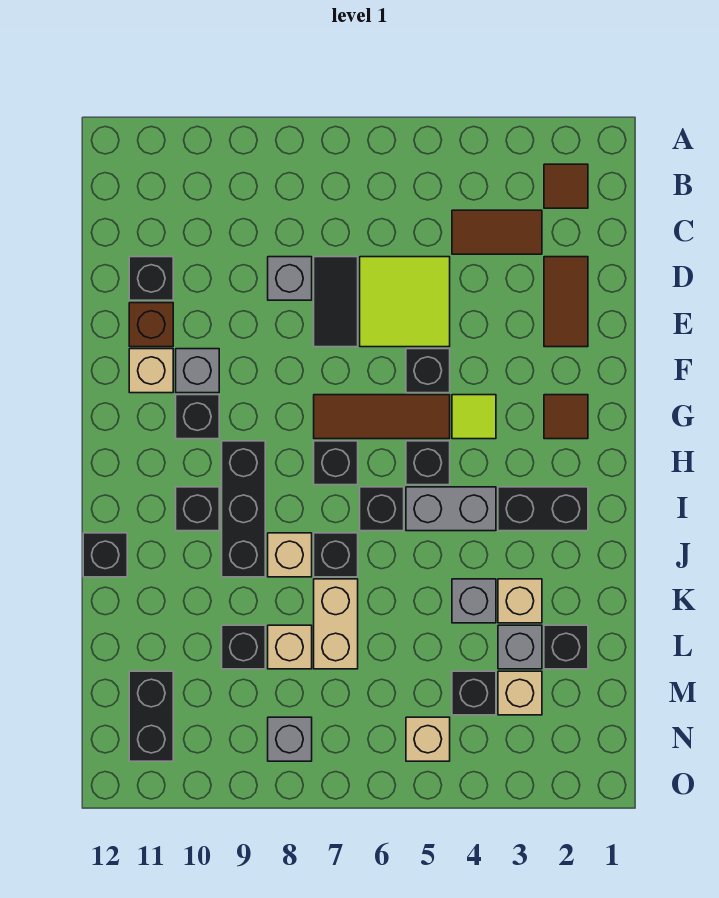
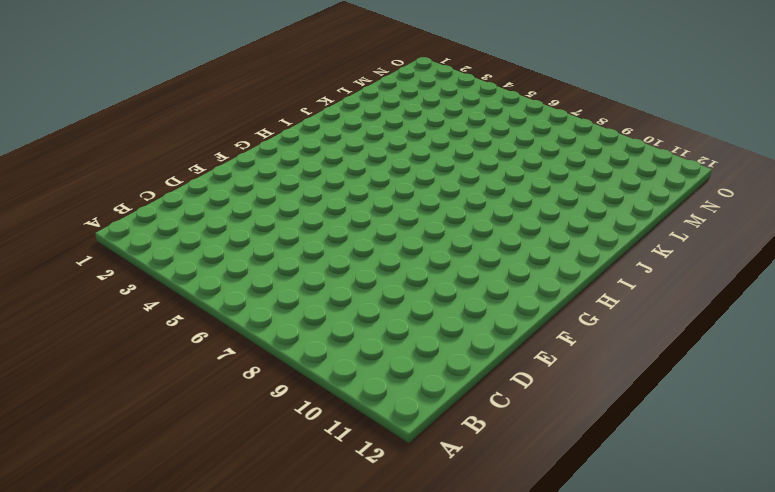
none -> brown tile B2 level 1
none -> brown tile C3:C4 level 1
none -> brown tile D2:E2 level 1
none -> lime tile D5:E6 level 1

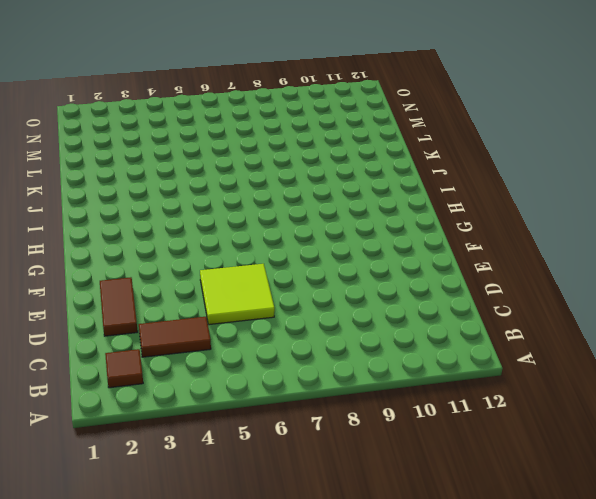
none -> black tile D7:E7 level 1
none -> grey brick D8 level 1
none -> black brick D11 level 1
none -> brown brick E11 level 1

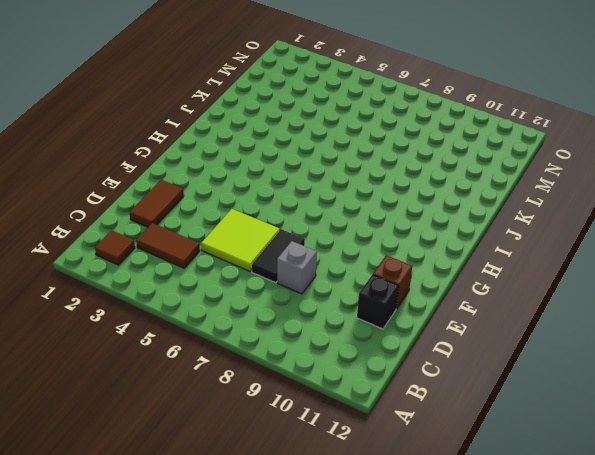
none -> black brick F5 level 1
none -> grey brick F10 level 1
none -> tan brick F11 level 1
none -> brown tile G2 level 1

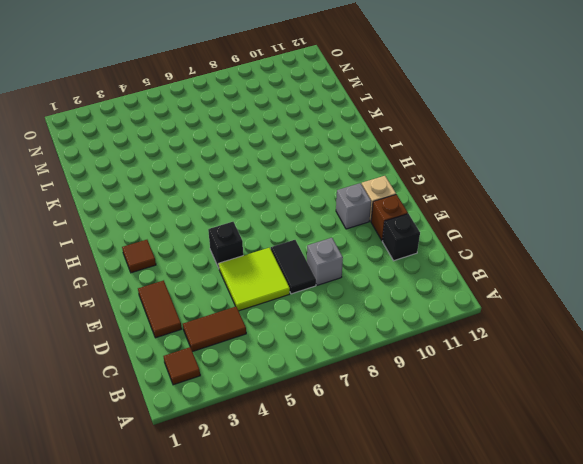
none -> lime tile G4 level 1
none -> brown tile G5:G7 level 1
none -> black brick G10 level 1
none -> black brick H5 level 1

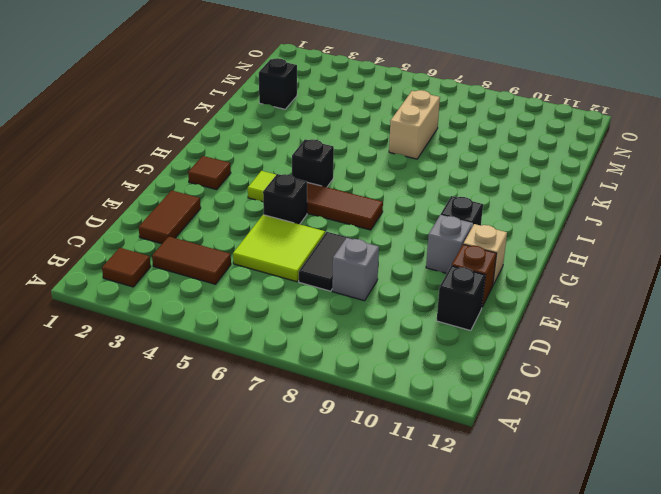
none -> black brick H7 level 1
none -> black brick H9:J9 level 1
none -> black brick I2:I3 level 1
none -> grey brick I4:I5 level 1

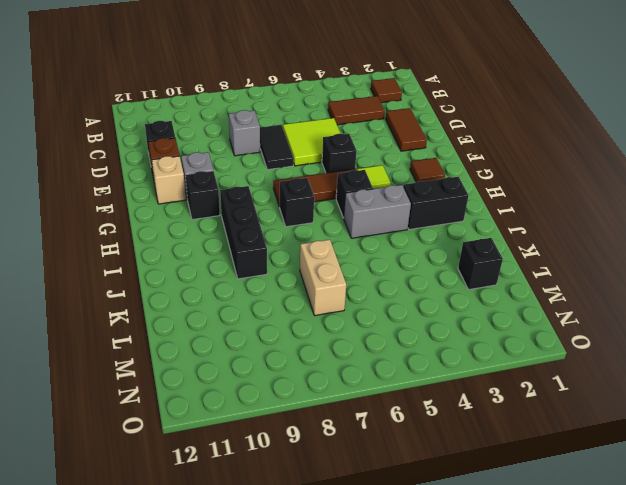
none -> black brick I6 level 1
none -> black brick I10 level 1
none -> black brick J7 level 1
none -> tan brick J8 level 1

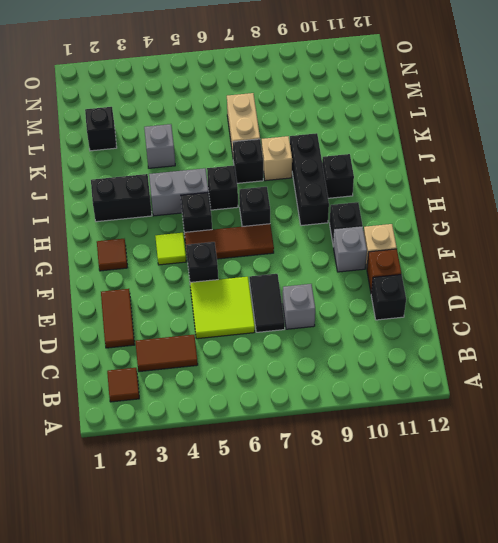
none -> black brick J12 level 1
none -> tan brick K3 level 1
none -> grey brick L3 level 1
none -> tan brick L8 level 1

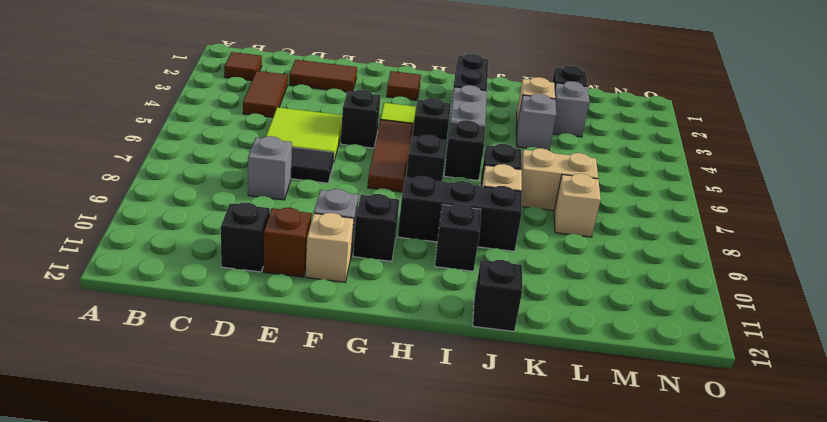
none -> black brick L9 level 1
none -> tan brick M3 level 1
none -> black brick M4 level 1
none -> black brick M11:N11 level 1

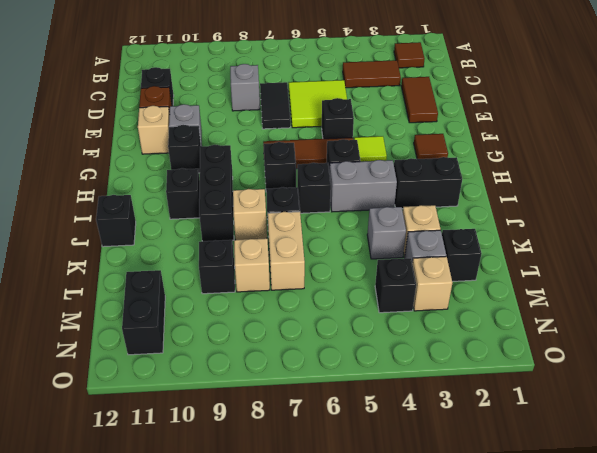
none -> tan brick N5 level 1
none -> grey brick N8 level 1

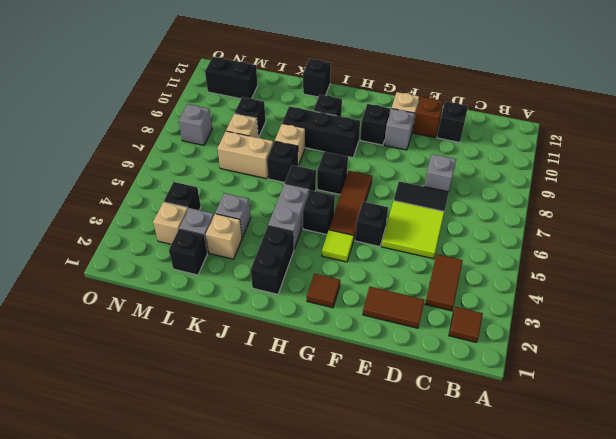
none -> tan brick N5 level 1

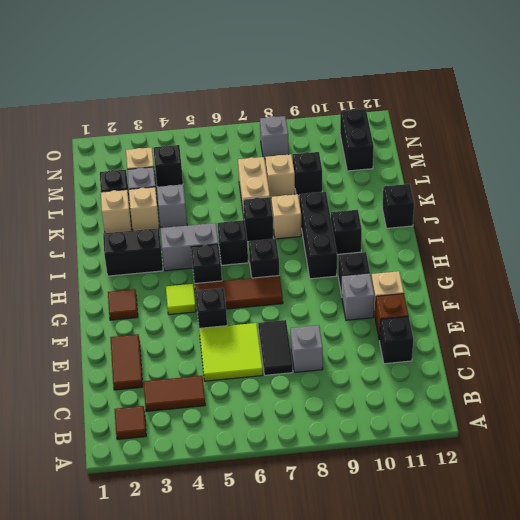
tan brick K2 level 1 -> tan brick N5 level 1

